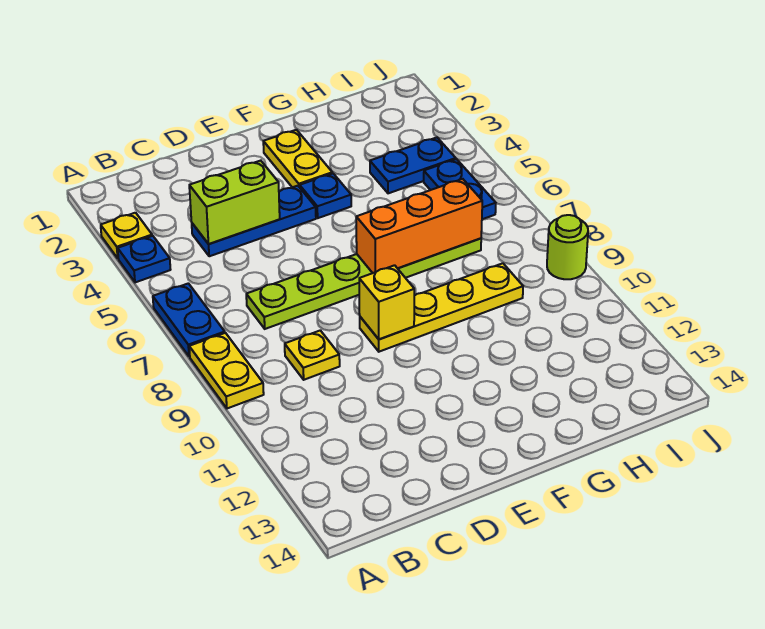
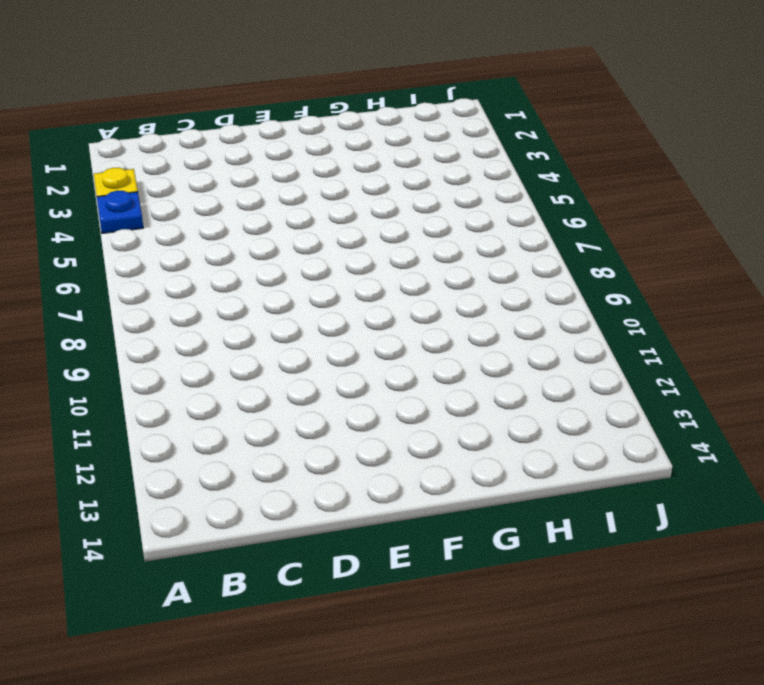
none -> blue plate A6:A7 level 1
none -> yellow plate A8:A9 level 1
none -> blue plate C4:E4 level 1

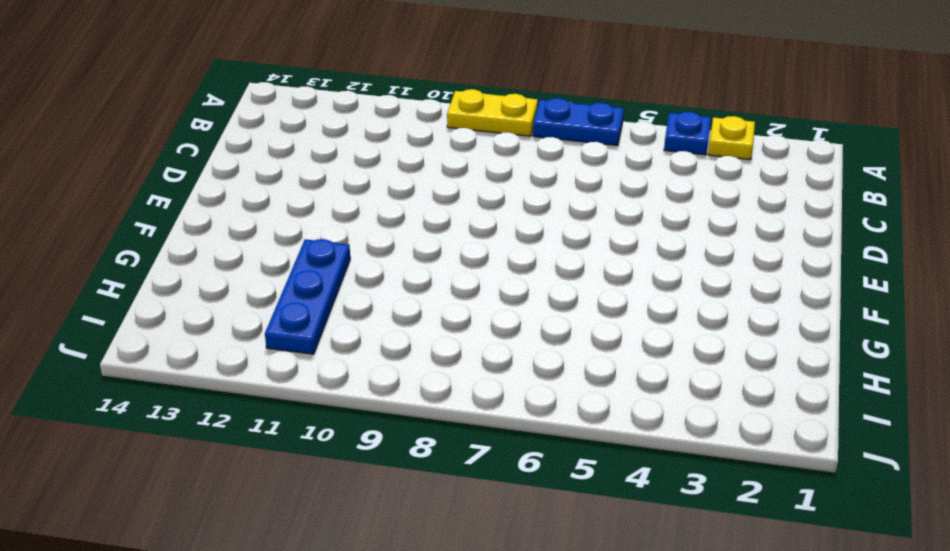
blue plate G11:I11 level 1 -> blue plate C4:E4 level 1
none -> lime plate C7:H7 level 1
none -> yellow plate C9 level 1
none -> yellow plate E9:H9 level 1

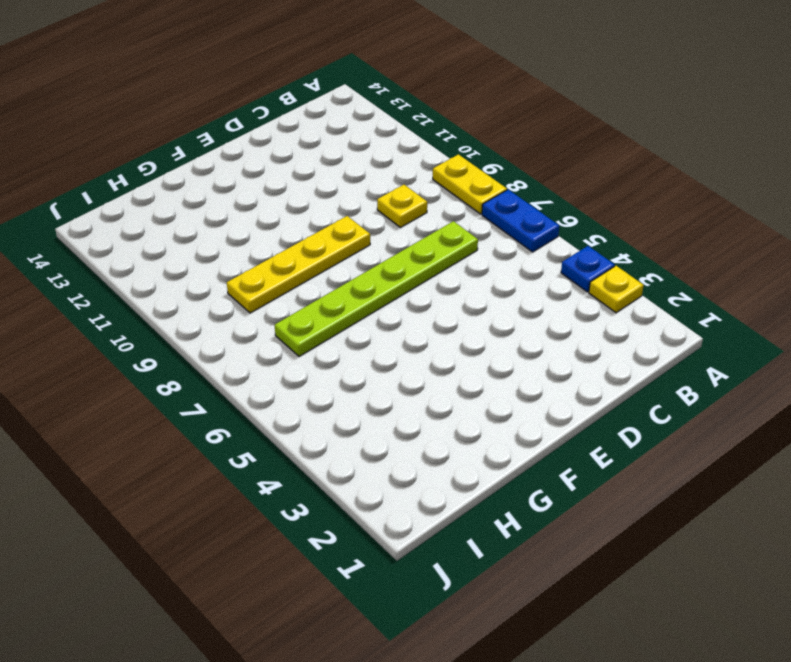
none -> blue plate C4:E4 level 1
none -> yellow plate F2:F3 level 1
none -> blue plate F4 level 1

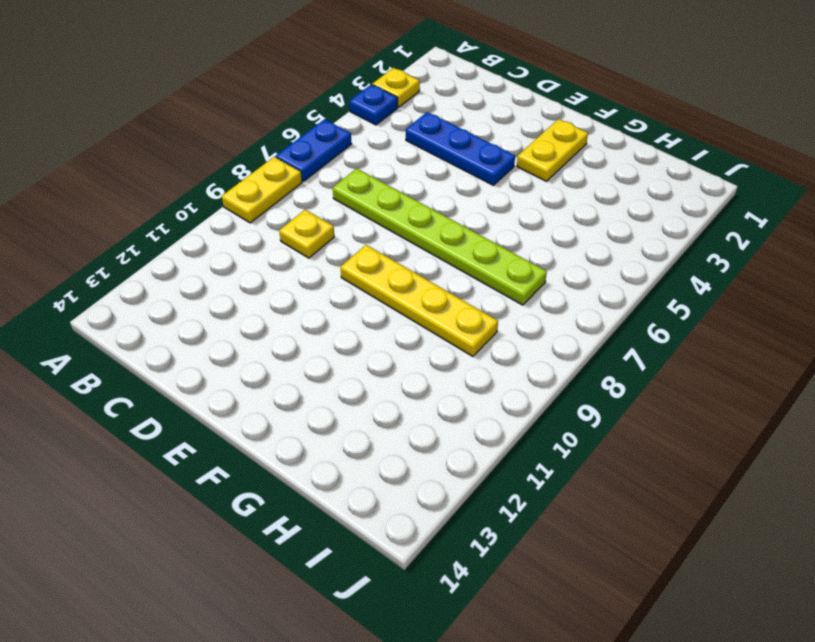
none -> blue plate F4 level 1
none -> blue plate H4:I4 level 1
none -> blue plate I5:I6 level 1

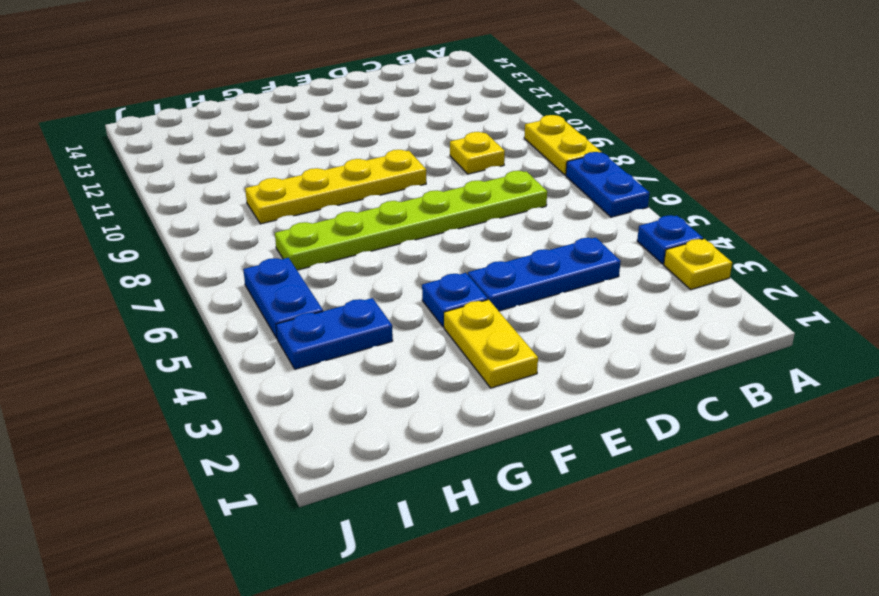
none -> lime round brick J9 level 1
none -> lime brick C4:D4 level 2
none -> yellow brick E9 level 2

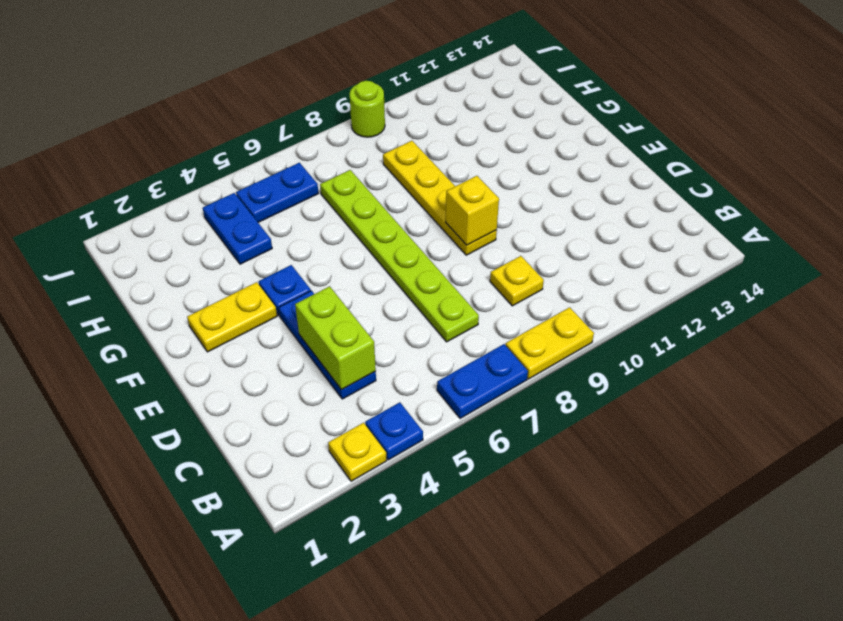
none -> orange brick F7:H7 level 2

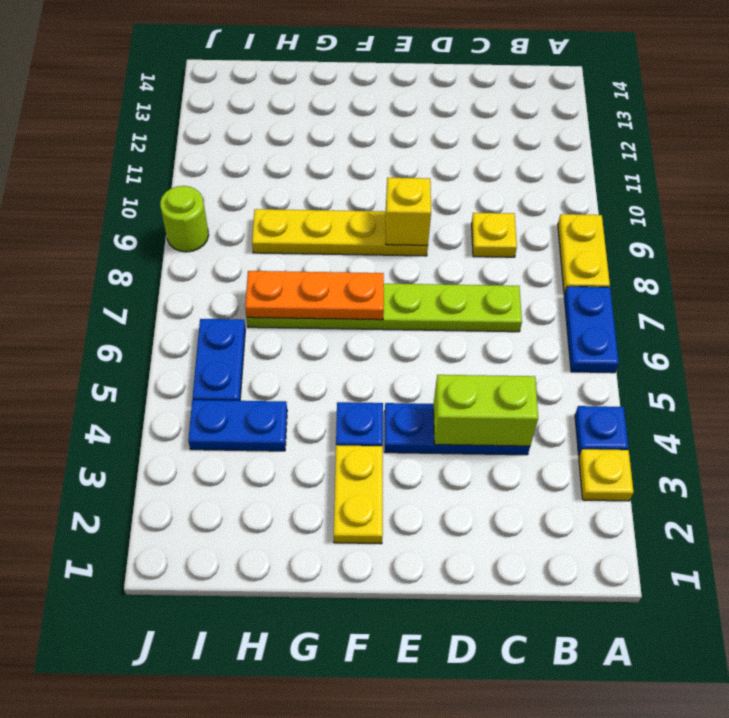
orange plate F7:H7 level 2 -> orange brick F7:H7 level 2

